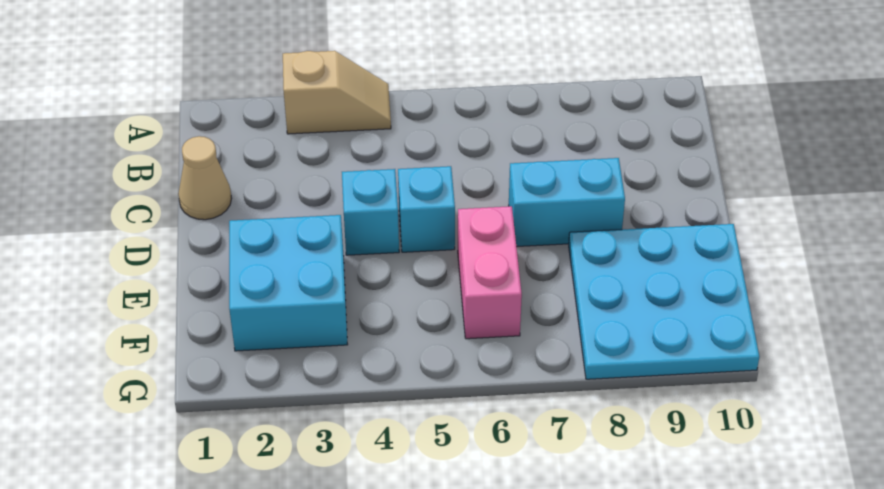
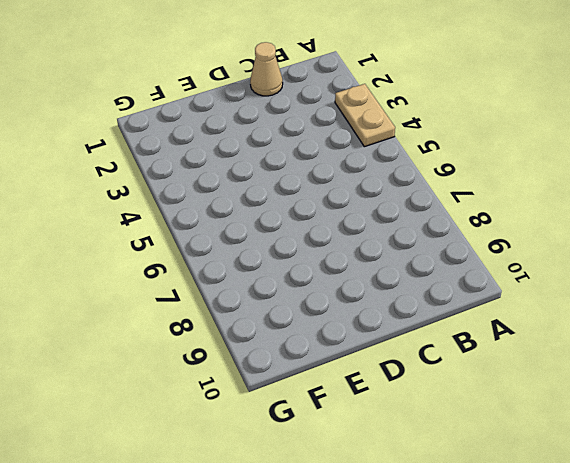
tan plate A3:A4 level 1 -> tan slope A3:A4 level 1 top 3
none -> cyan brick D4 level 1
none -> cyan brick D5 level 1

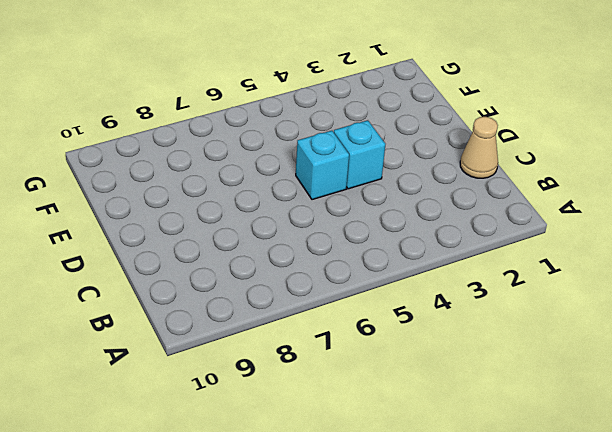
none -> tan slope A3:A4 level 1 top 3
none -> cyan brick D7:D8 level 1

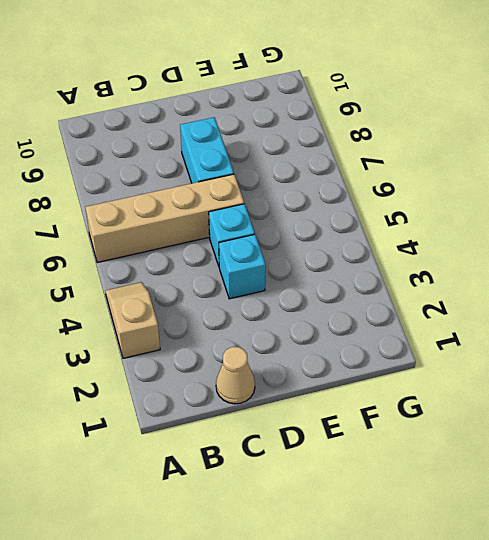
tan brick A6:D6 level 1 -> none
none -> cyan brick E2:F3 level 1
none -> pink brick E6:F6 level 1

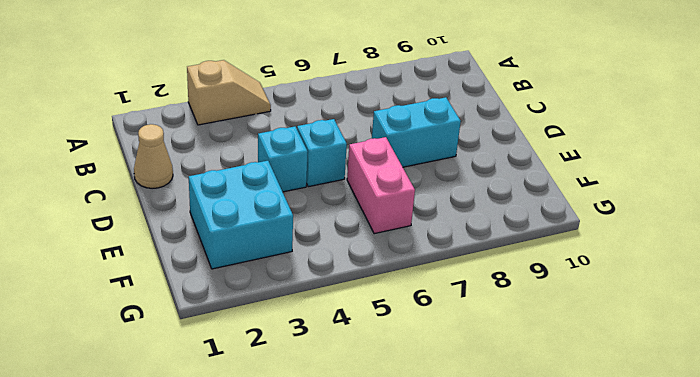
none -> cyan plate E8:G10 level 1

